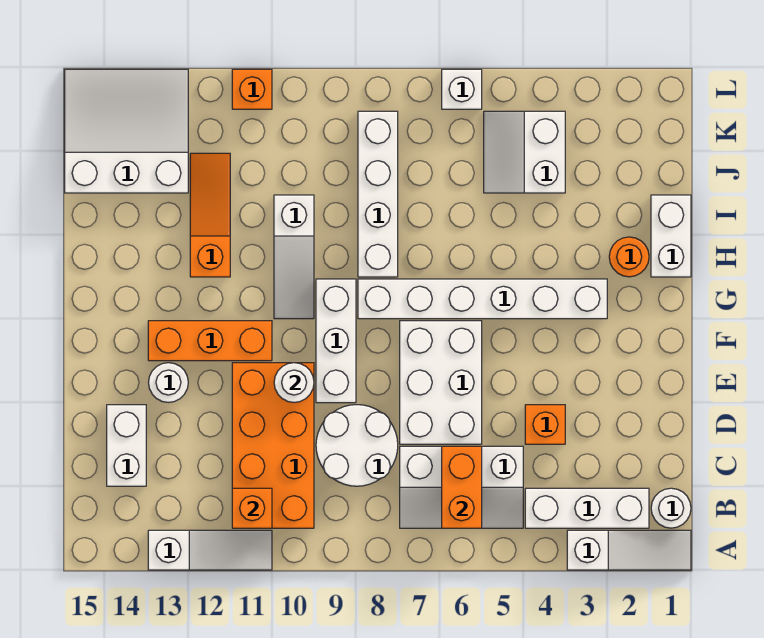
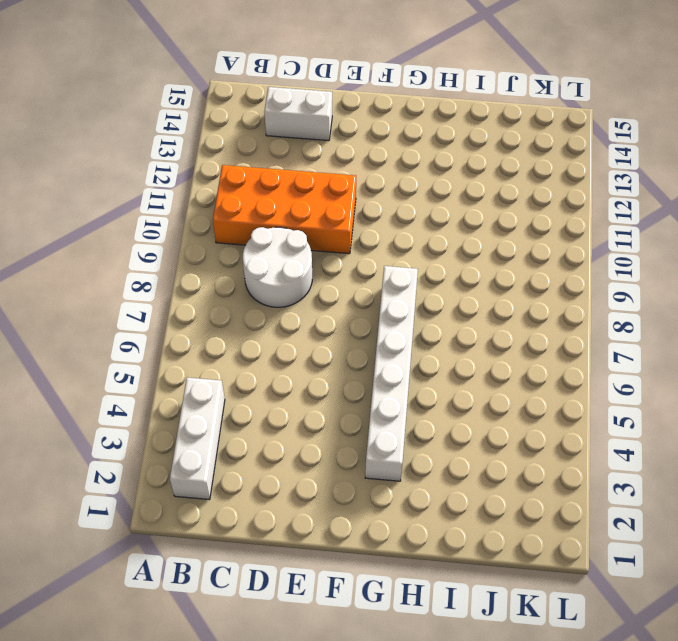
none -> white slope A1:A3 level 1 top 3
none -> white slope A11:A13 level 1 top 13
none -> white round brick B1 level 1

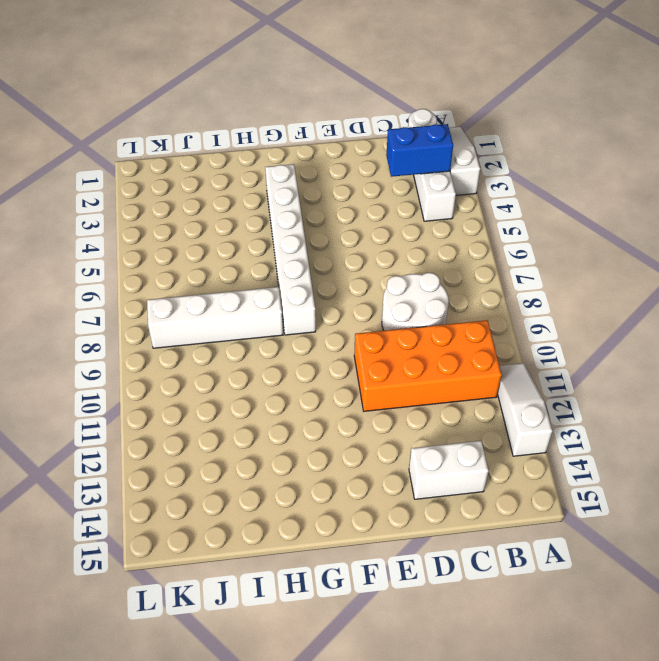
blue brick B3:C3 level 2 -> none
none -> white slope B5:C7 level 1 top C
none -> orange brick D4 level 1
none -> white brick D6:F7 level 1

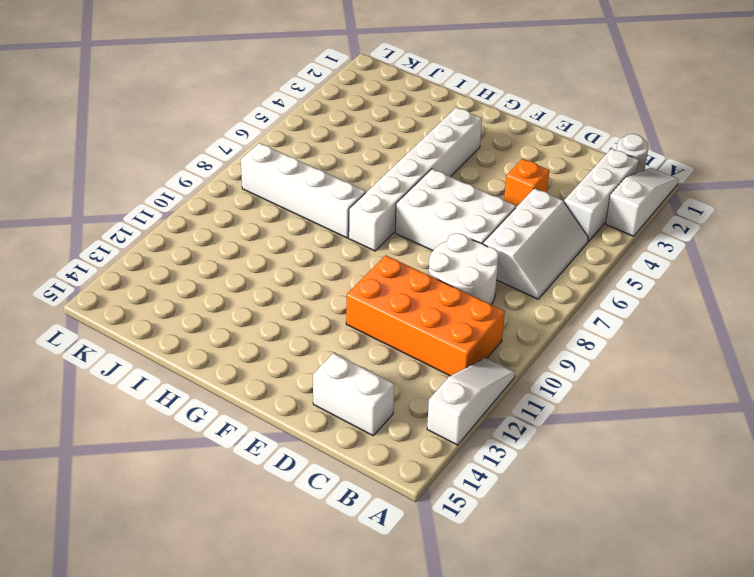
none -> white brick E9:G9 level 1
none -> white round brick E13 level 1
none -> orange brick F11:F13 level 1

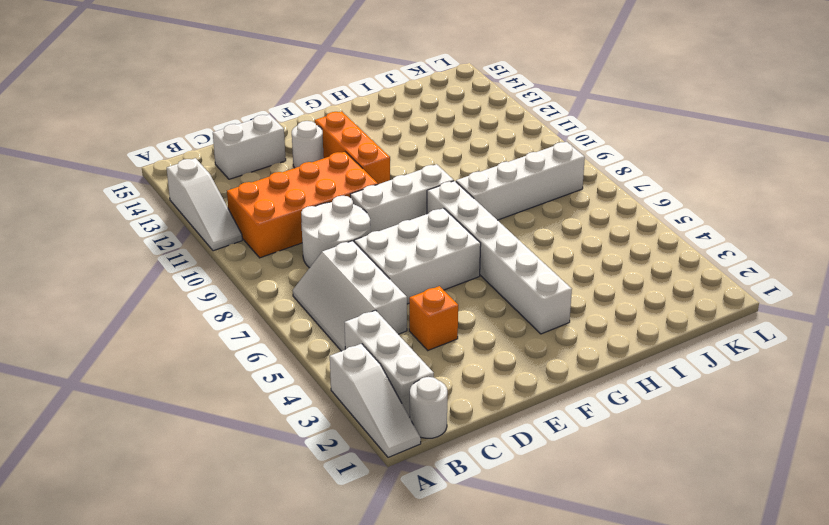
none -> white slope G10:I10 level 1 top I
none -> white brick H1:I1 level 1
none -> orange round brick H2 level 1

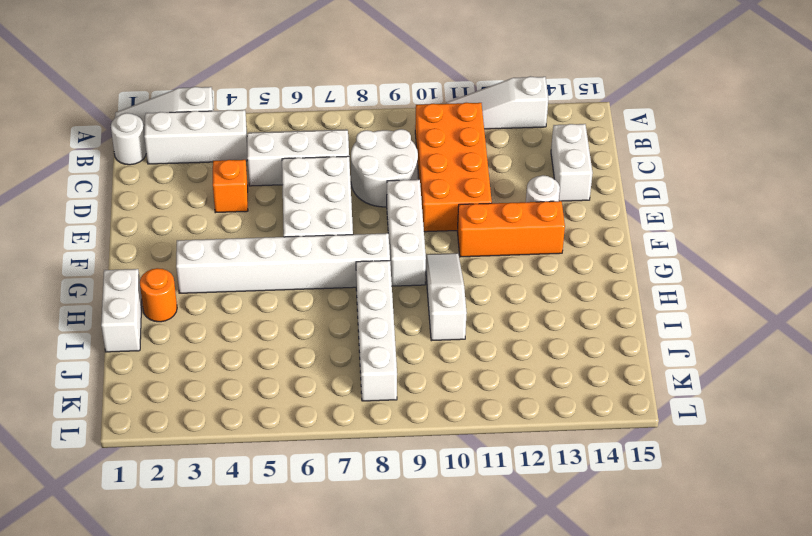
none -> orange slope H12:J12 level 1 top H
none -> white slope J4:K5 level 1 top 4
none -> white slope J13:L15 level 1 top J

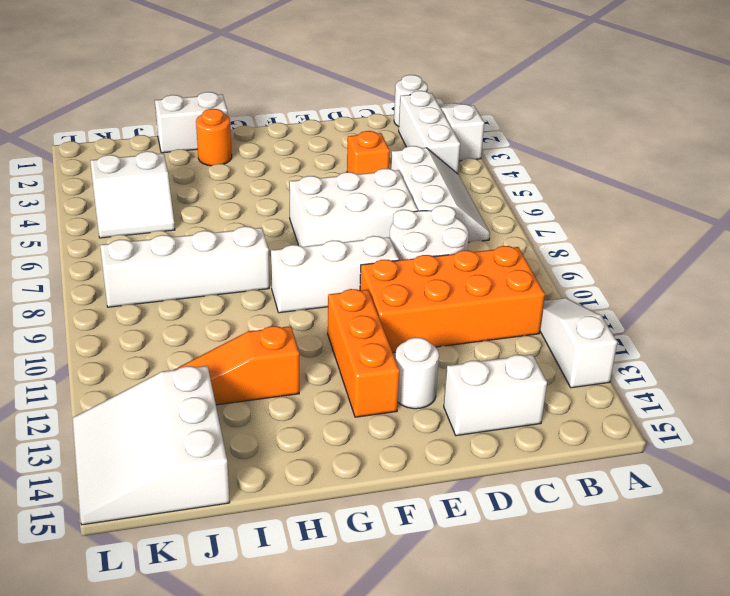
none -> white brick G3:G8 level 1
none -> white slope G10:I10 level 1 top I
none -> white brick L6 level 1

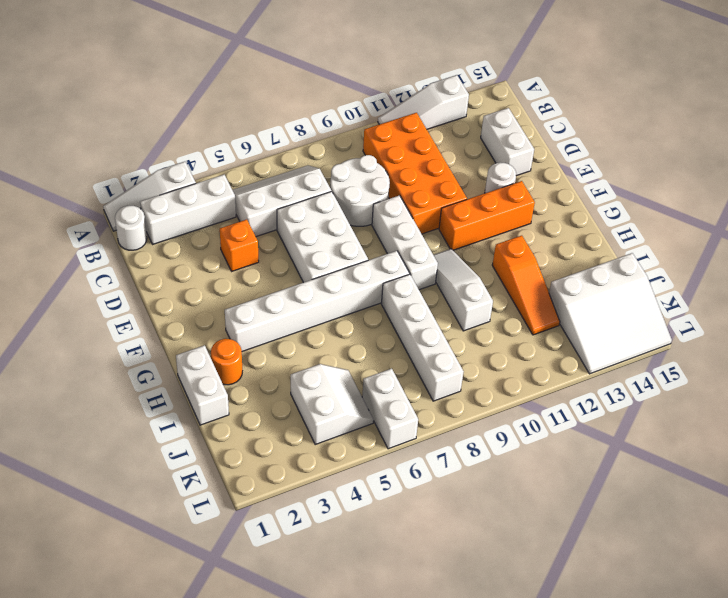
white brick K6:L6 level 1 -> white brick L6 level 1
none -> orange brick L11 level 1
none -> orange brick B6:C6 level 2
none -> orange brick B11 level 2

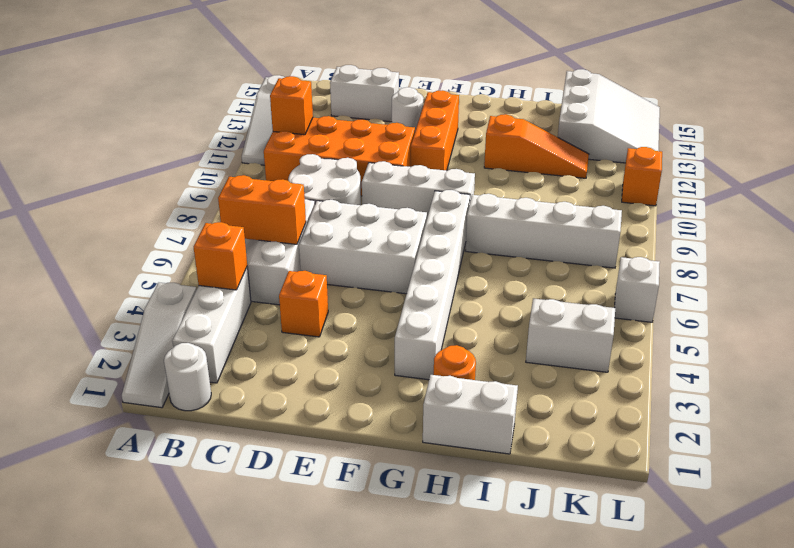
orange brick B4 level 2 -> none
none -> white slope G10:I10 level 1 top I
none -> white round brick E10 level 2

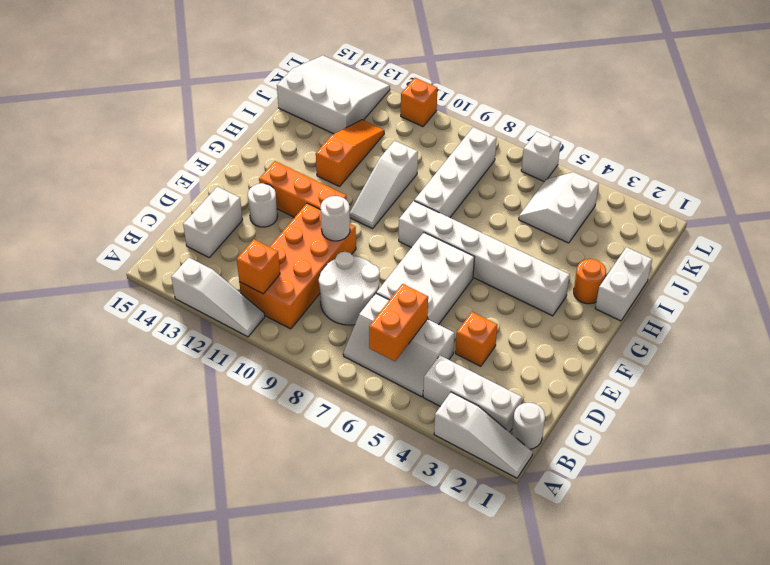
none -> white brick E9:G9 level 1

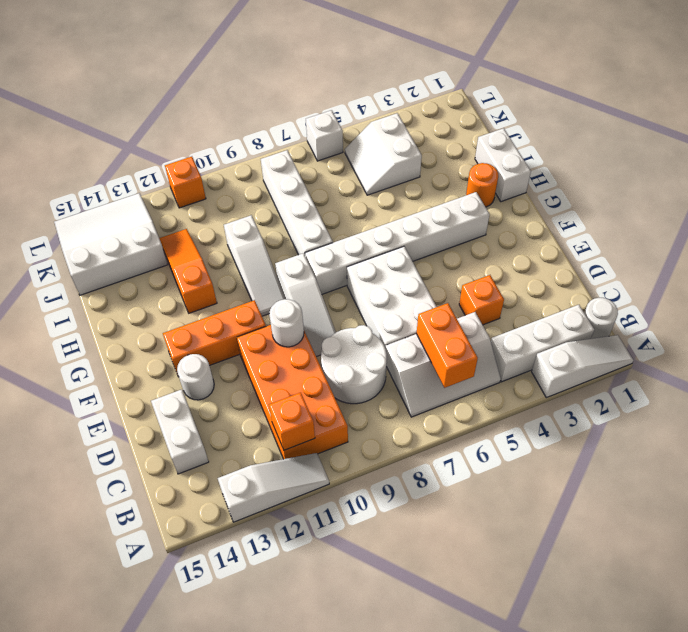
white slope E9:G9 level 1 top G -> white brick E9:G9 level 1

